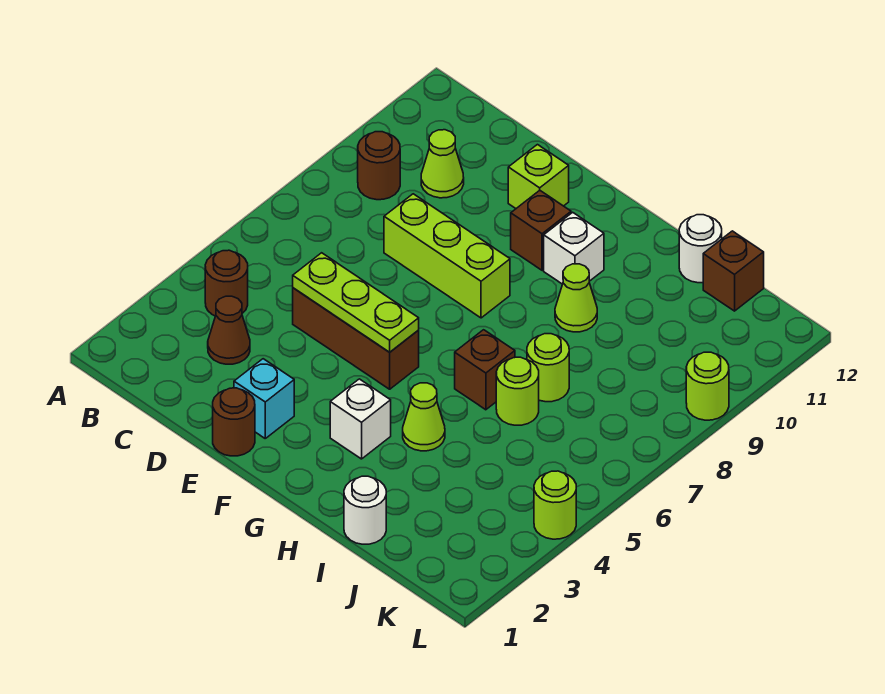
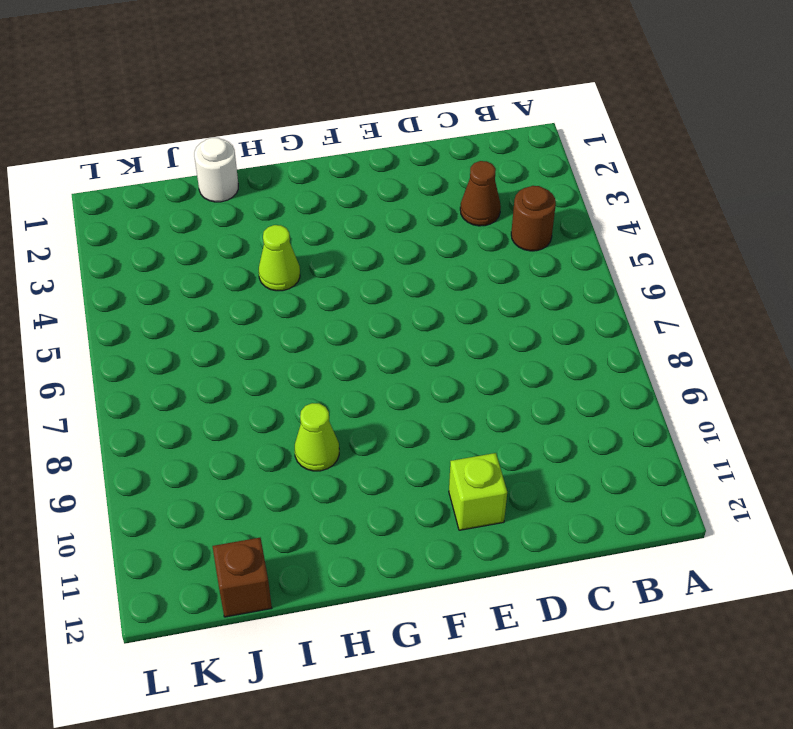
none -> brown round brick B9 level 1
none -> lime cone C10 level 1
none -> brown brick D5:F5 level 1

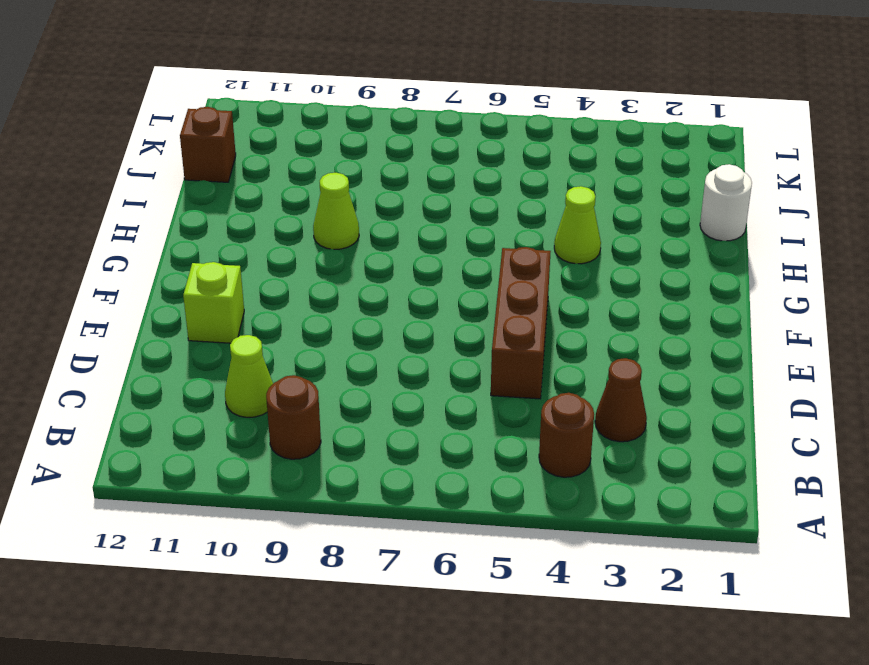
none -> lime brick D8:F8 level 1
none -> brown round brick E1 level 1
none -> cyan brick E2 level 1

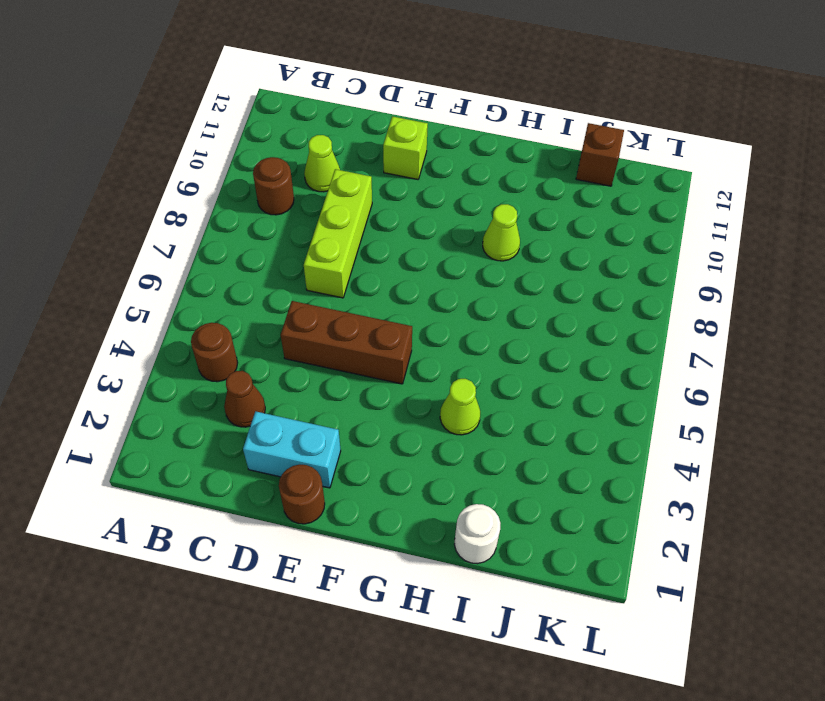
cyan brick D2:E2 level 1 -> cyan brick E2 level 1
lime brick D7:D9 level 1 -> lime brick D8:F8 level 1
none -> brown brick F10 level 1
none -> white brick G3 level 1
none -> white brick G10 level 1

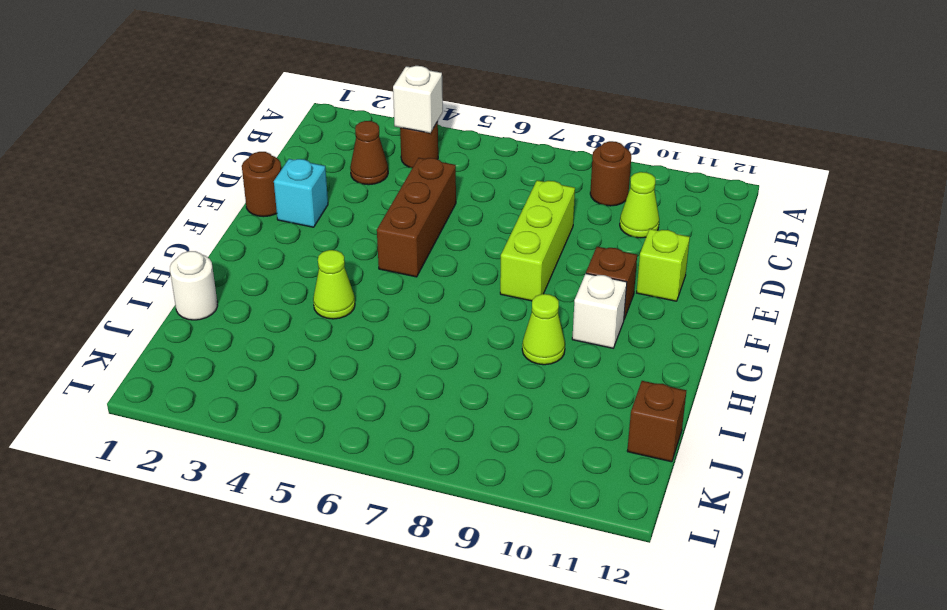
white brick B4 level 2 -> white brick G3 level 1
none -> brown brick H6 level 1
none -> lime round brick I6 level 1
none -> lime round brick I7 level 1

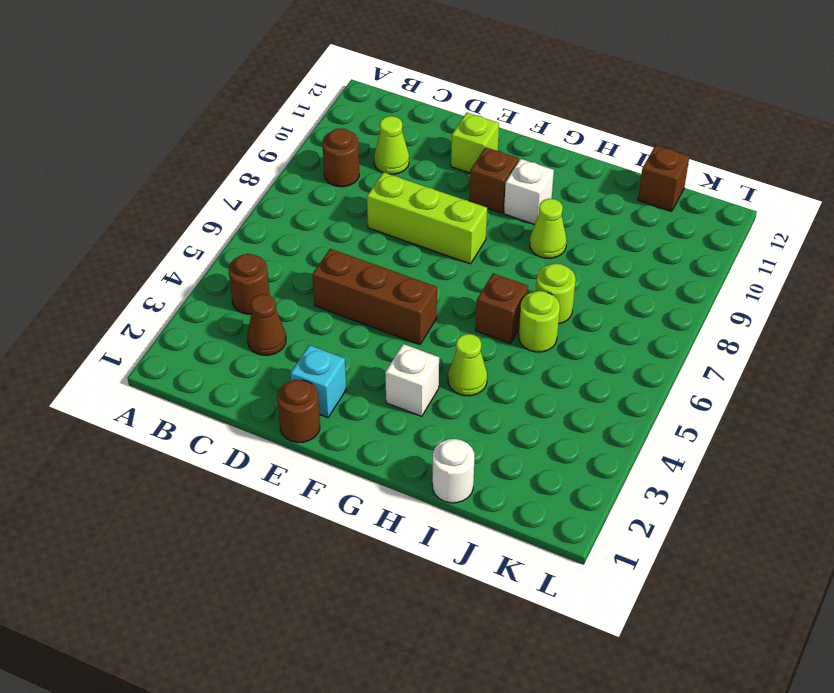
none -> white round brick I12 level 1
none -> lime round brick L4 level 1
none -> lime round brick L9 level 1

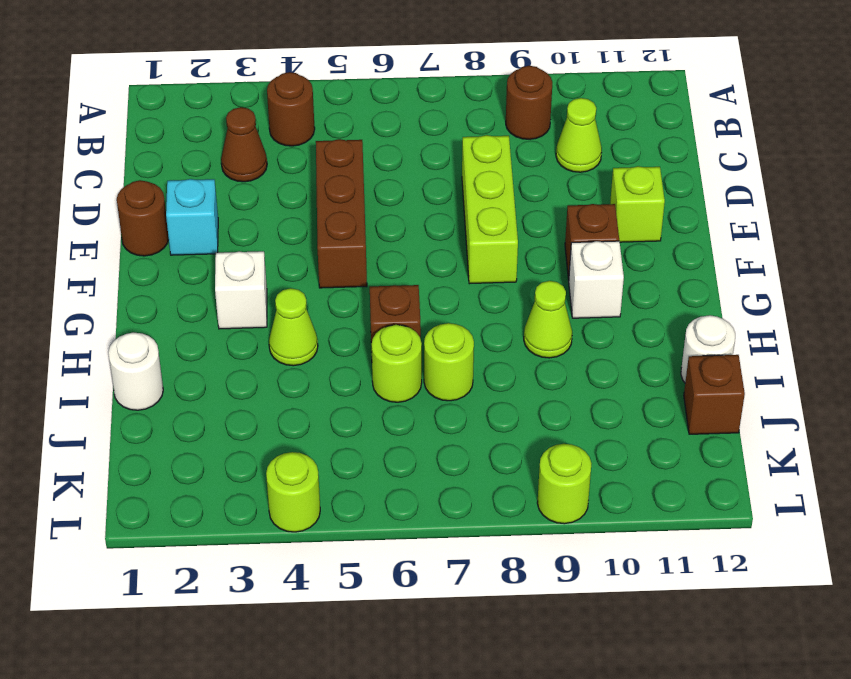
none -> lime plate D5:F5 level 2

